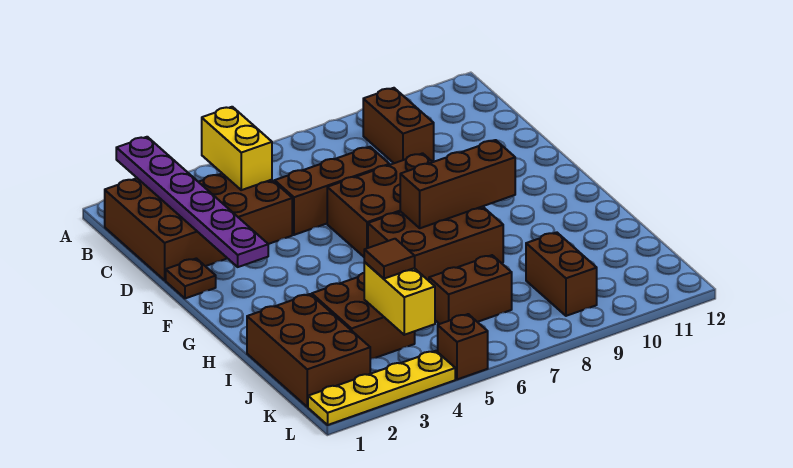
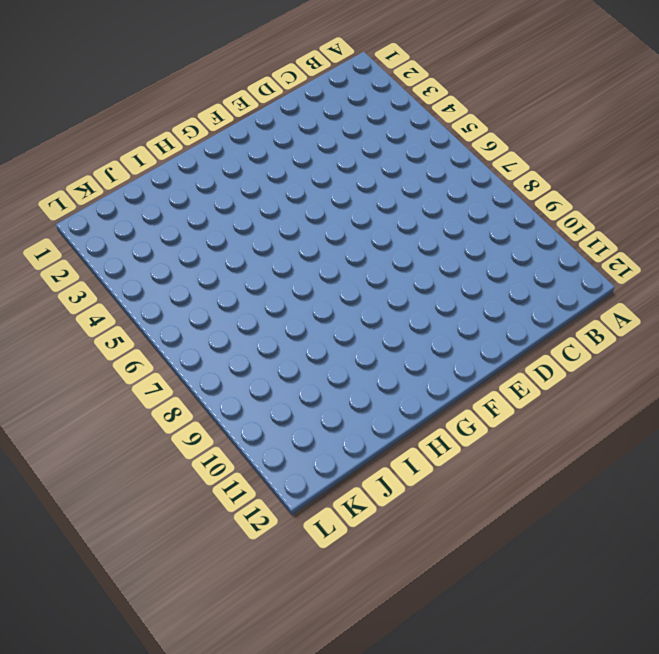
none -> brown brick B1:D2 level 1
none -> brown brick B9:C9 level 1
none -> brown brick C3:D4 level 1

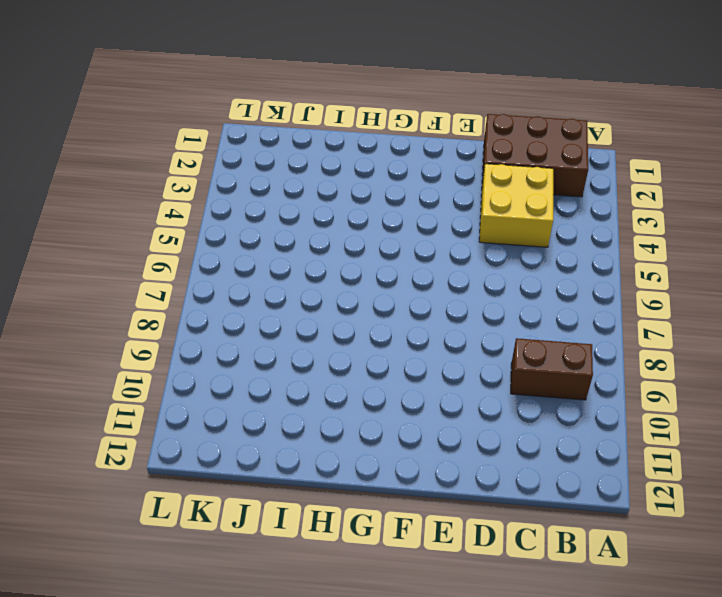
yellow brick C3:D4 level 1 -> brown brick C3:D4 level 1
none -> brown brick D5:D7 level 1
none -> brown plate E1 level 1
none -> brown brick E6:F8 level 1

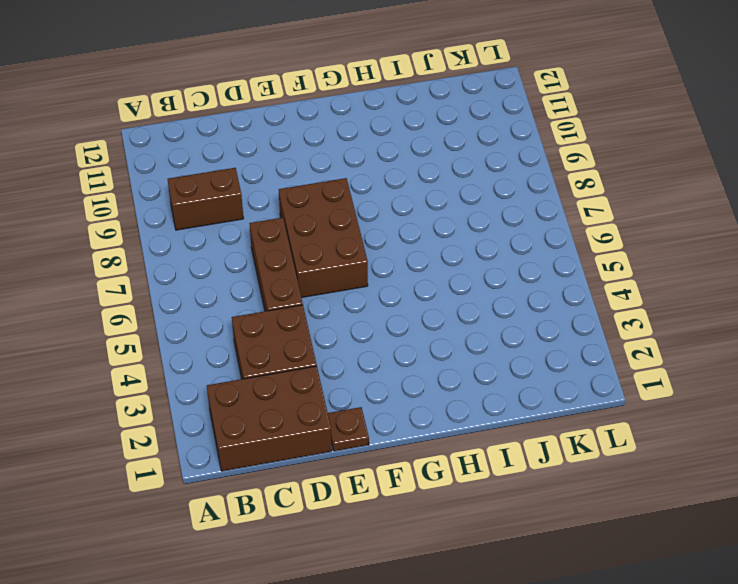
none -> brown brick G6:H8 level 1
none -> brown brick I1:K2 level 1
none -> brown brick I3:J4 level 1

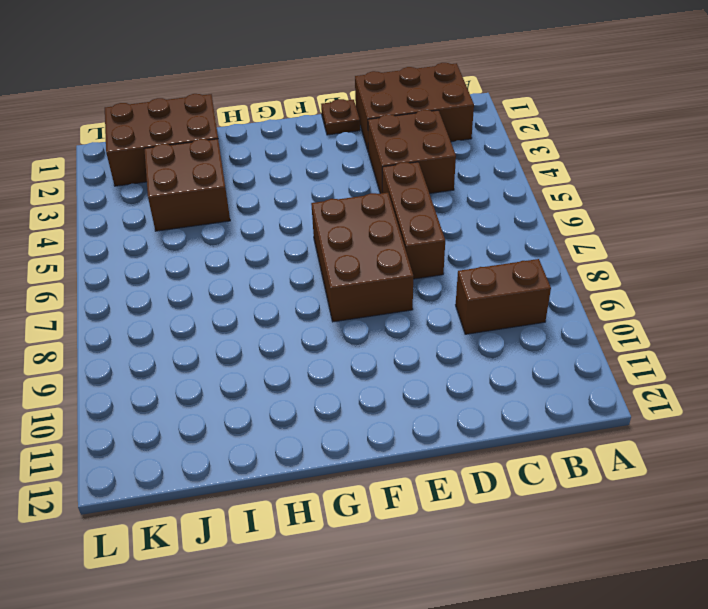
none -> brown brick G6:H8 level 1
none -> brown brick J6:J7 level 1
none -> brown brick J9:K9 level 1

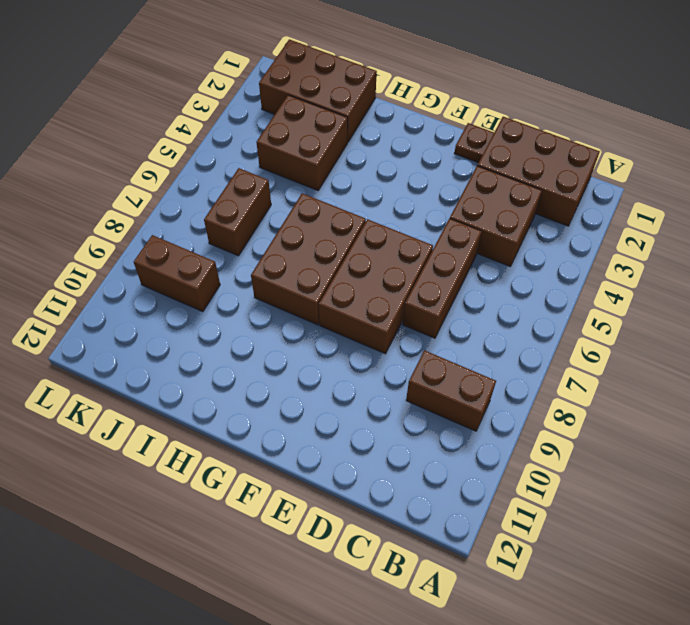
none -> yellow plate L1:L4 level 1
none -> brown brick L5 level 1
none -> purple plate A2:F2 level 2

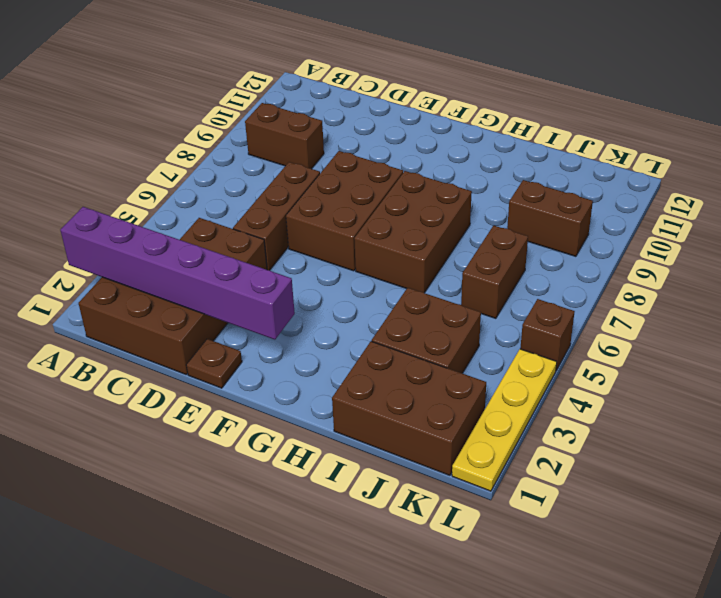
purple brick A2:F2 level 2 -> purple plate A2:F2 level 2
none -> yellow brick B4:C4 level 2
none -> brown brick G7:G9 level 2
none -> yellow brick J4:K4 level 2

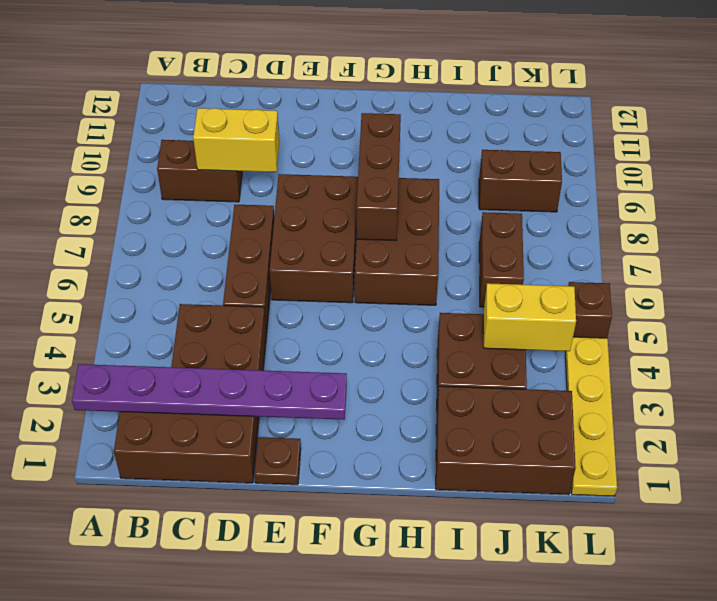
yellow brick C9:D9 level 2 -> yellow brick B4:C4 level 2
none -> brown tile J4 level 3

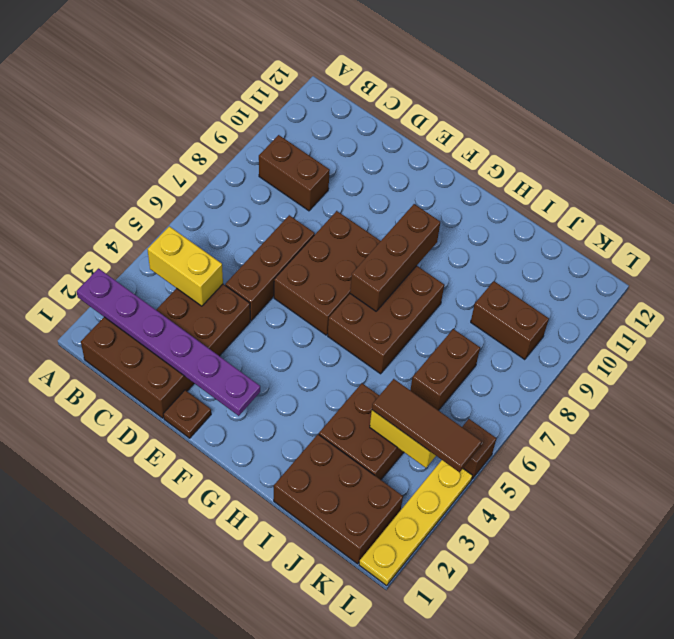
brown tile J4:L4 level 3 -> brown tile J4 level 3

